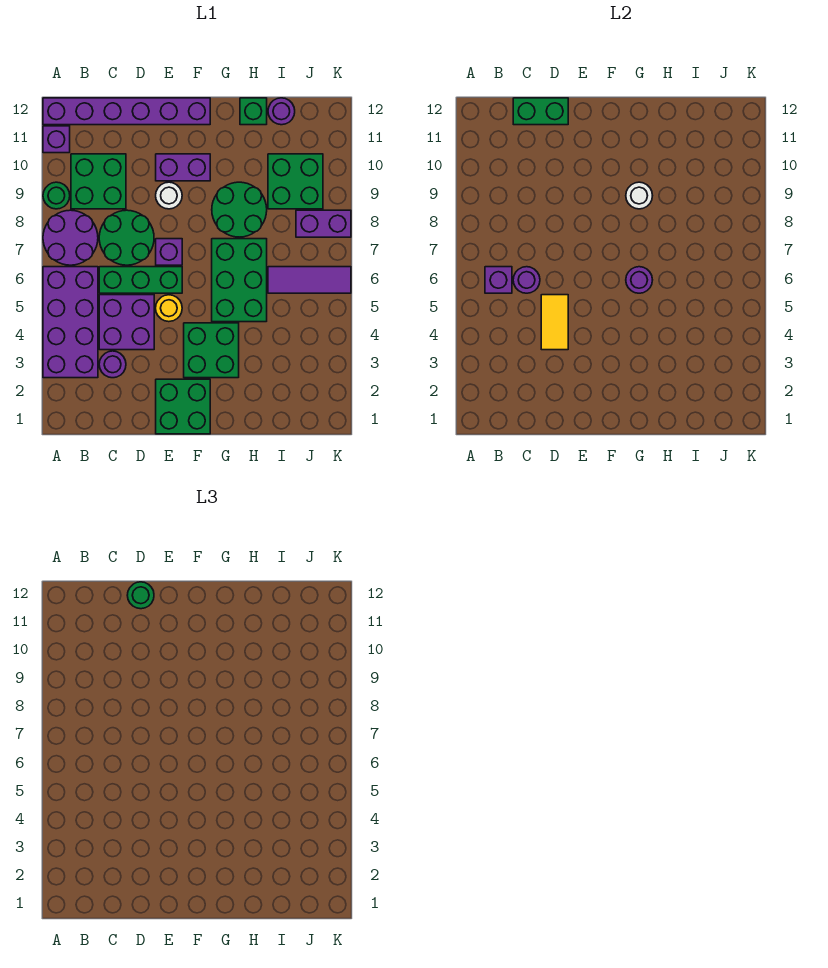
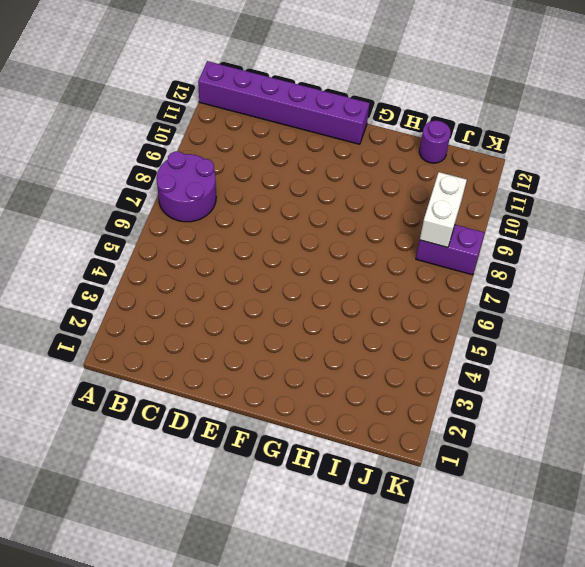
white brick J8:J9 level 2 -> none
none -> purple brick A3:B6 level 1
none -> green round brick A9 level 1
none -> purple brick A11 level 1
none -> green brick B9:C10 level 1

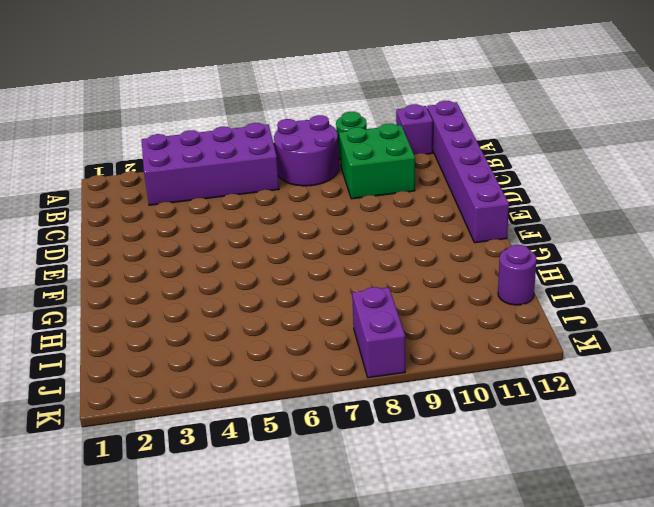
none -> purple round brick C3 level 1
none -> purple brick C4:D5 level 1
none -> green brick C6:E6 level 1
none -> green round brick C7:D8 level 1

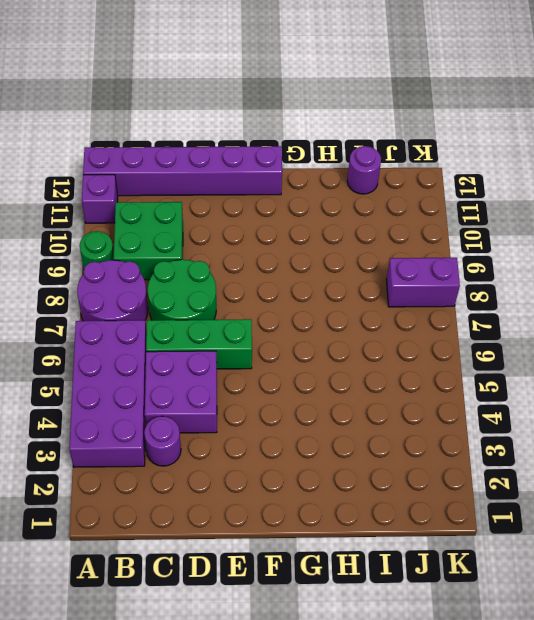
none -> green brick E1:F2 level 1
none -> yellow round brick E5 level 1
none -> purple brick E7 level 1
none -> white round brick E9 level 1

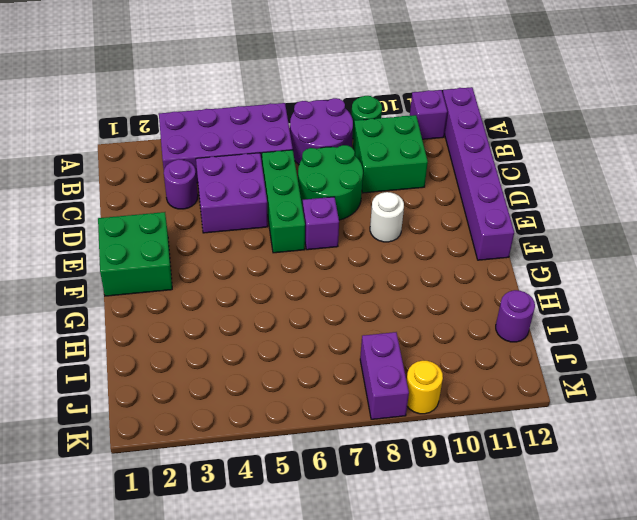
yellow round brick K9 level 1 -> yellow round brick E5 level 1
none -> purple brick E10:F10 level 1
none -> green brick F3:G4 level 1
none -> green brick G5:H7 level 1
none -> green round brick G8:H9 level 1

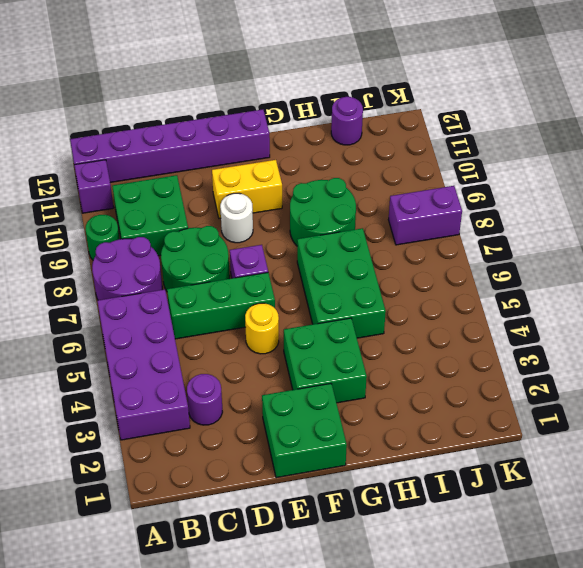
yellow brick E10:F10 level 1 -> purple brick E10:F10 level 1
none -> purple brick C4:D5 level 1
none -> green brick H12 level 1
none -> purple tile I6:K6 level 1
none -> green brick I9:J10 level 1

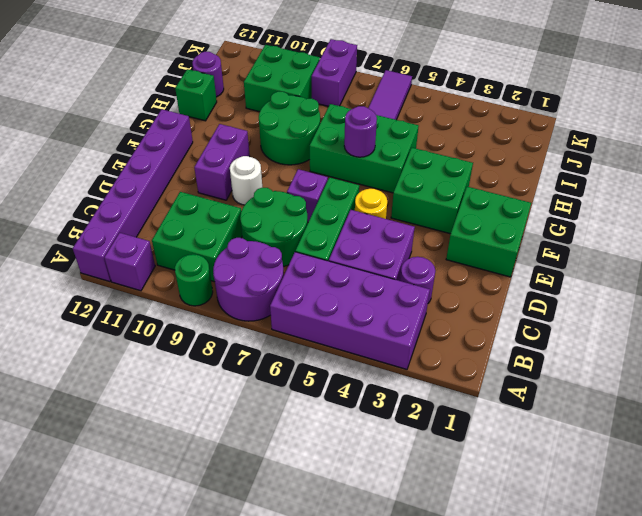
none -> purple brick B6 level 2
none -> purple round brick C6 level 2
none -> green brick C12:D12 level 2
none -> yellow tile D4:D5 level 2

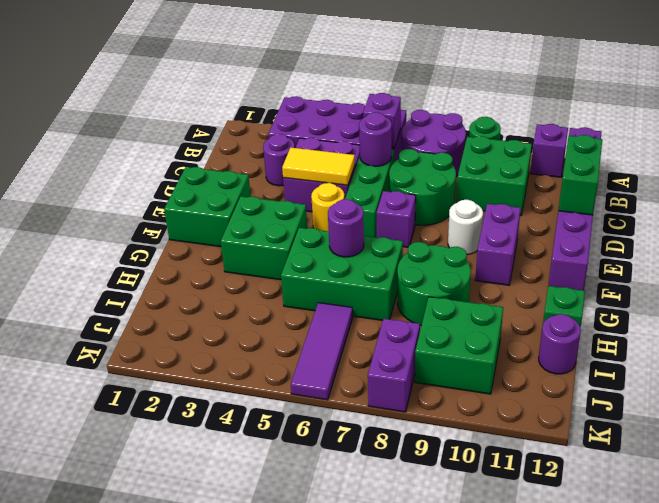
none -> white round brick G9 level 2
none -> green round brick D12 level 3

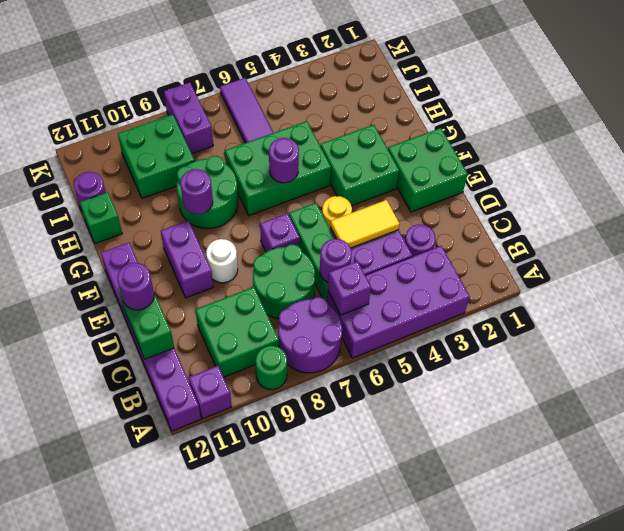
purple round brick D12 level 3 -> green round brick D12 level 3
purple round brick G9 level 2 -> white round brick G9 level 2

